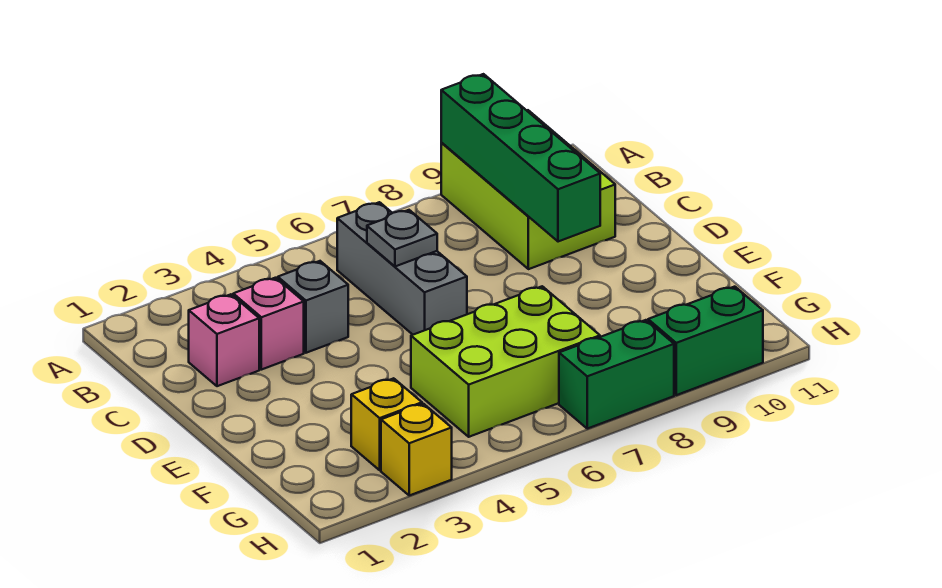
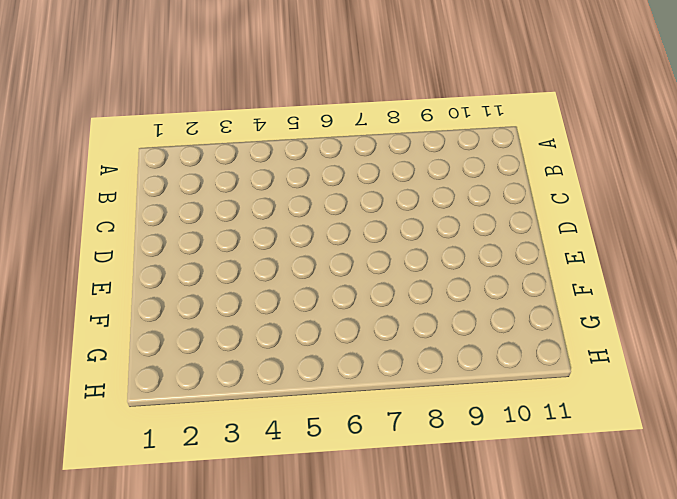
none -> lime brick A9:C10 level 1
none -> grey brick B6:D6 level 1
none -> pink brick C2 level 1

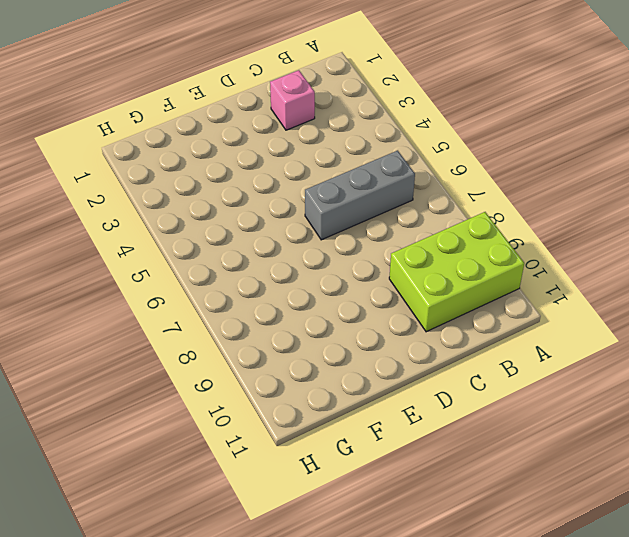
none -> pink brick C3 level 1
none -> grey brick C4 level 1
none -> lime brick F5:G7 level 1

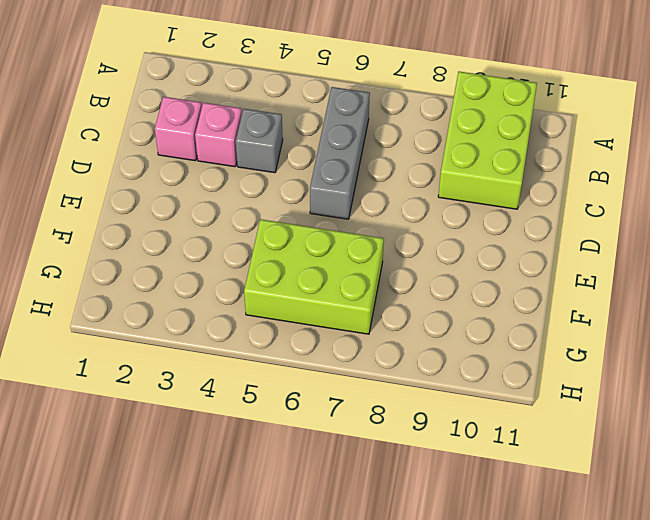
none -> yellow brick G3 level 1
none -> yellow brick H3 level 1
none -> green brick H7:H8 level 1

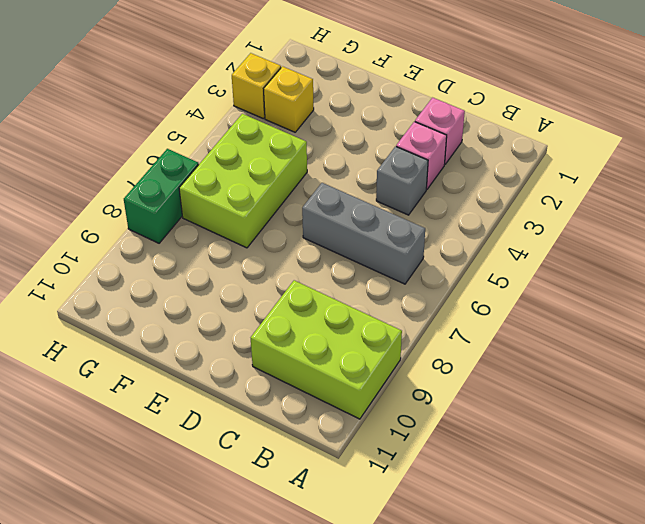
none -> green brick H9:H10 level 1
none -> green brick A9:D9 level 2
none -> grey plate C6 level 2

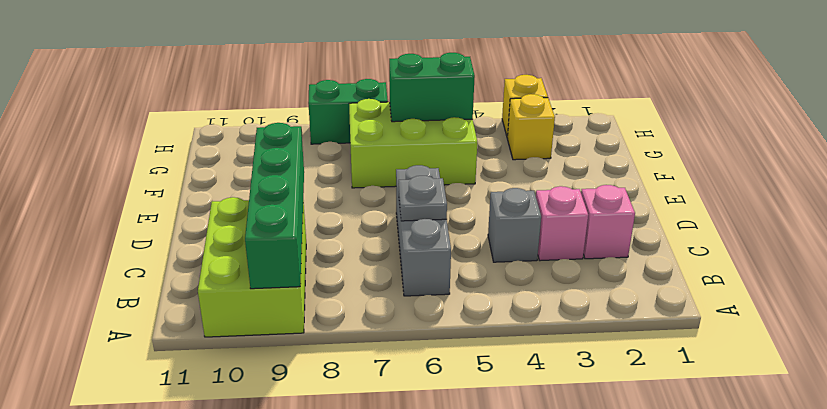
green brick G5:G6 level 2 -> green brick H9:H10 level 1

